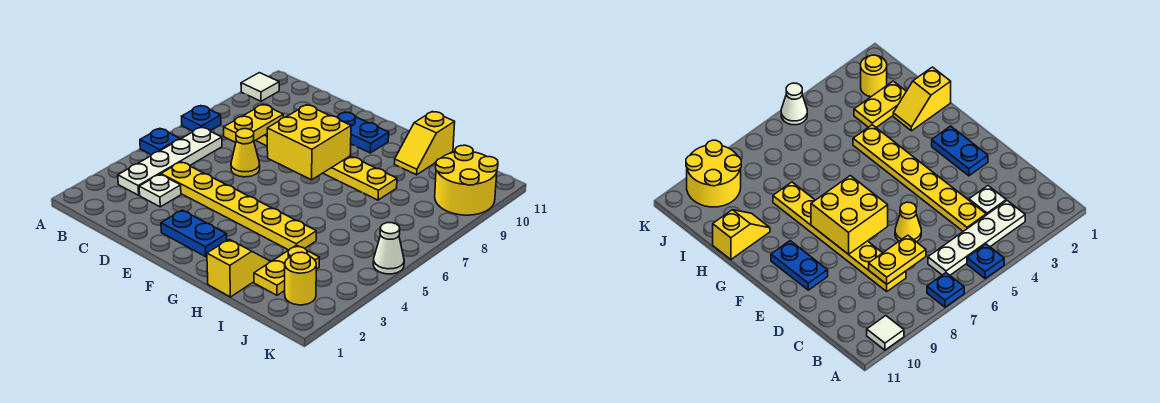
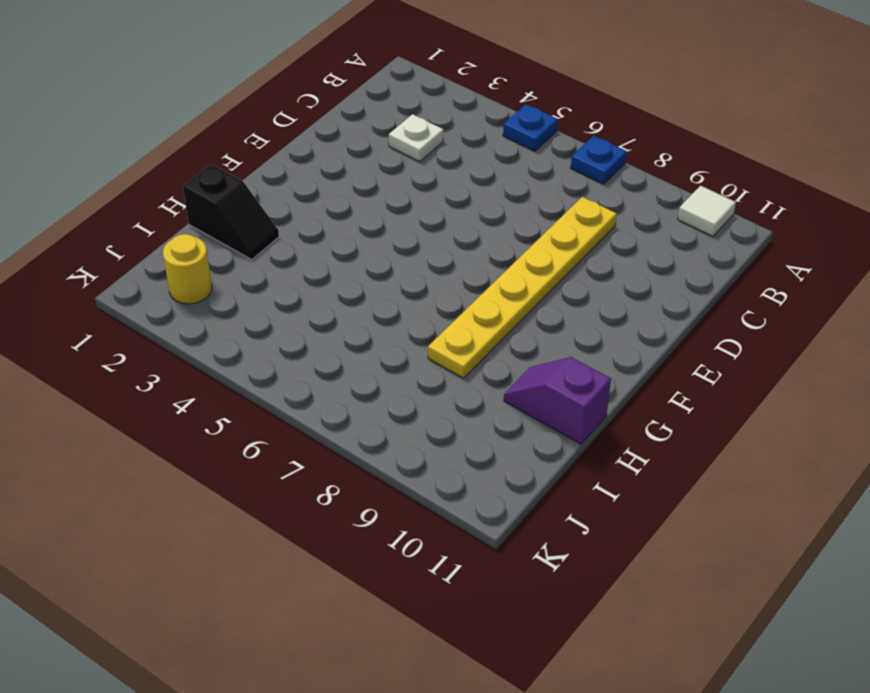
black slope H1:H2 level 1 top 1 -> yellow slope H1:H2 level 1 top 1
purple slope H10:H11 level 1 top 11 -> yellow slope H10:H11 level 1 top 11
none -> white plate B3:B6 level 1
none -> yellow plate C4:H4 level 1
none -> yellow cone D6 level 1

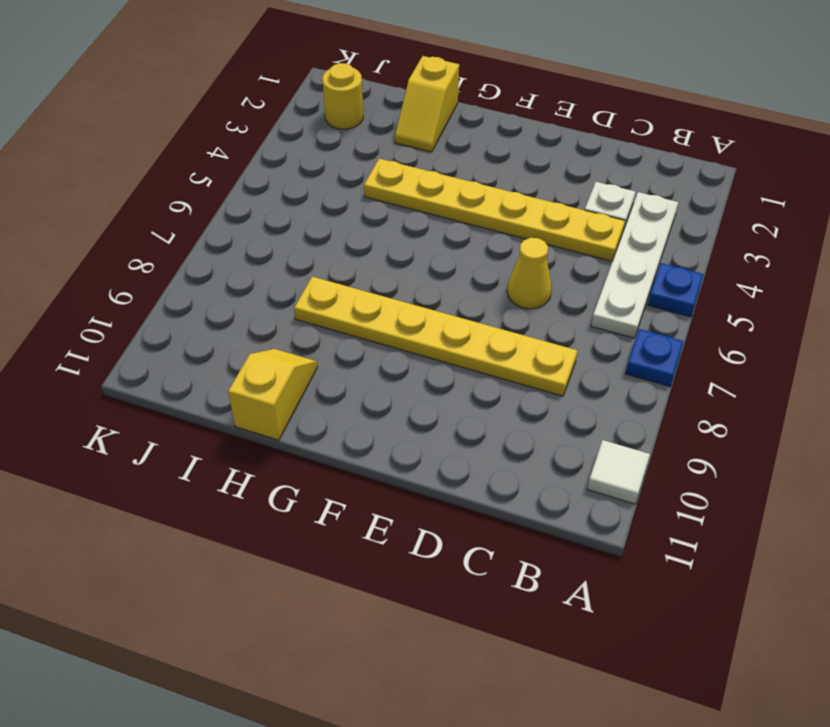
none -> blue plate E2:F2 level 1
none -> blue plate E10:F10 level 1
none -> yellow plate I2:I3 level 1

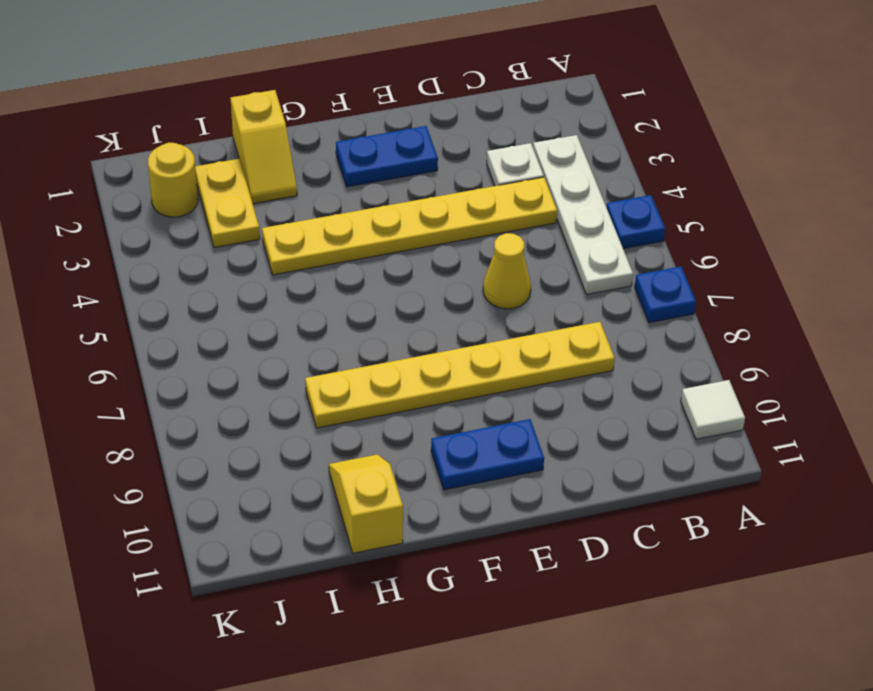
none -> yellow round brick J9:K10 level 1
none -> white cone K5 level 1
none -> yellow plate C7:C8 level 2

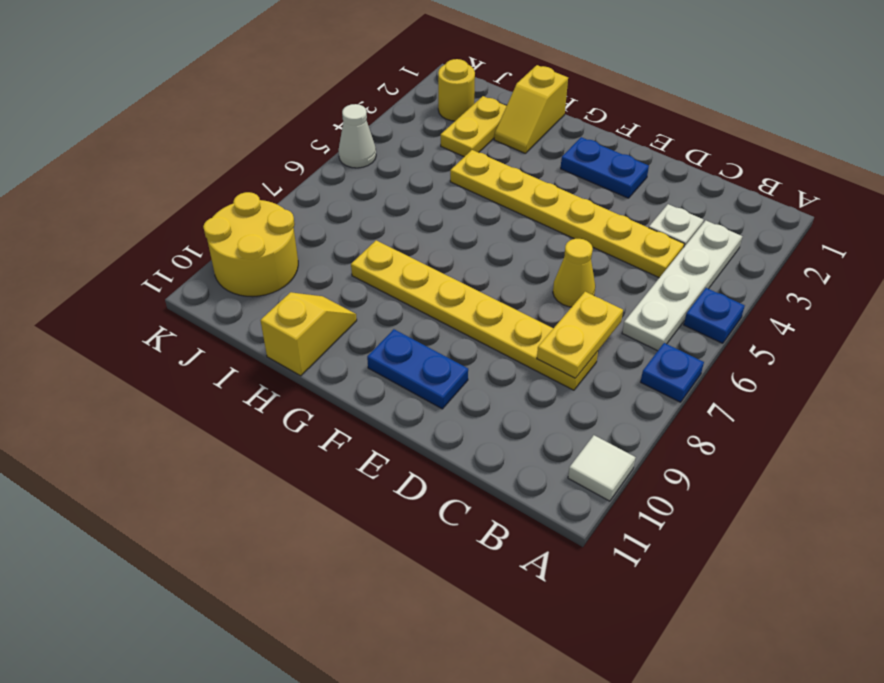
none -> yellow brick E7:F8 level 2

